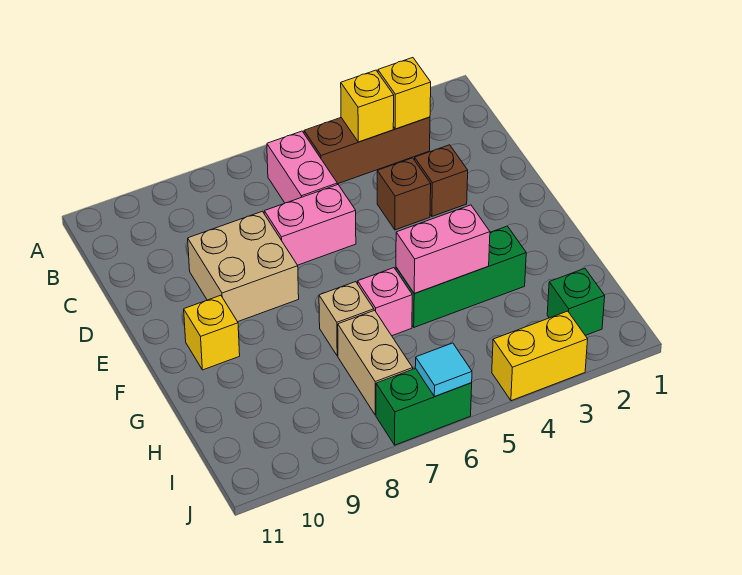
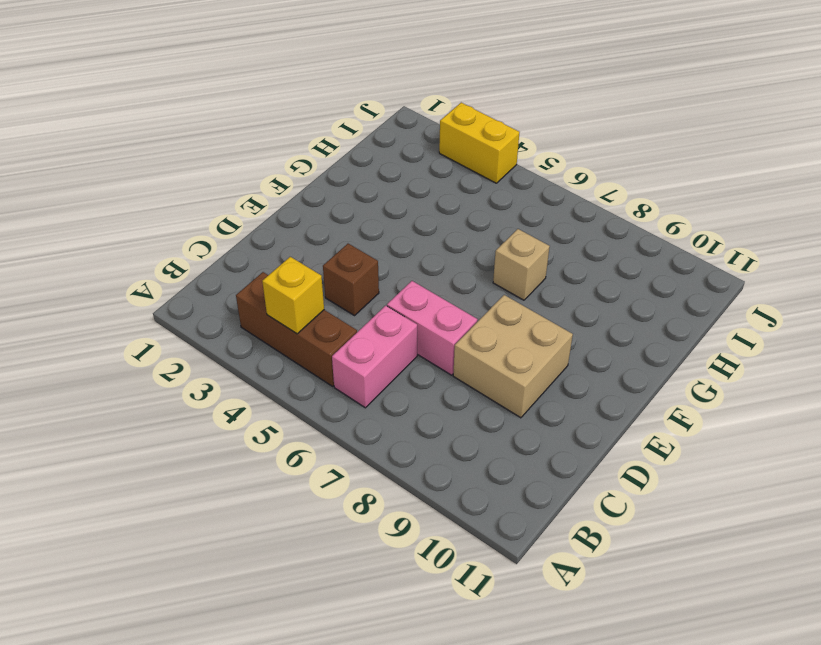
none -> brown brick D3 level 1
none -> yellow brick F10 level 1
none -> green brick G3:G5 level 1

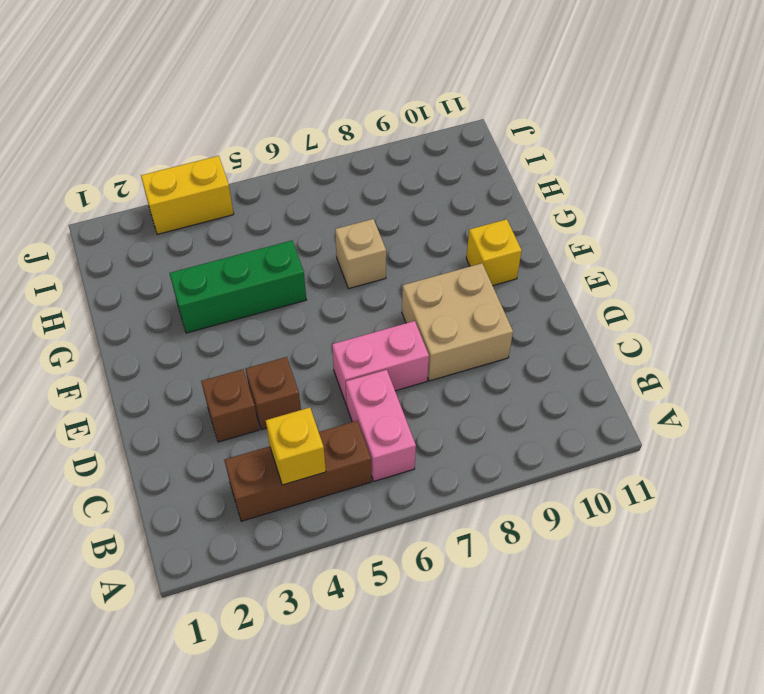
none -> pink brick G6 level 1
none -> tan brick H7:I7 level 1
none -> green brick I2 level 1

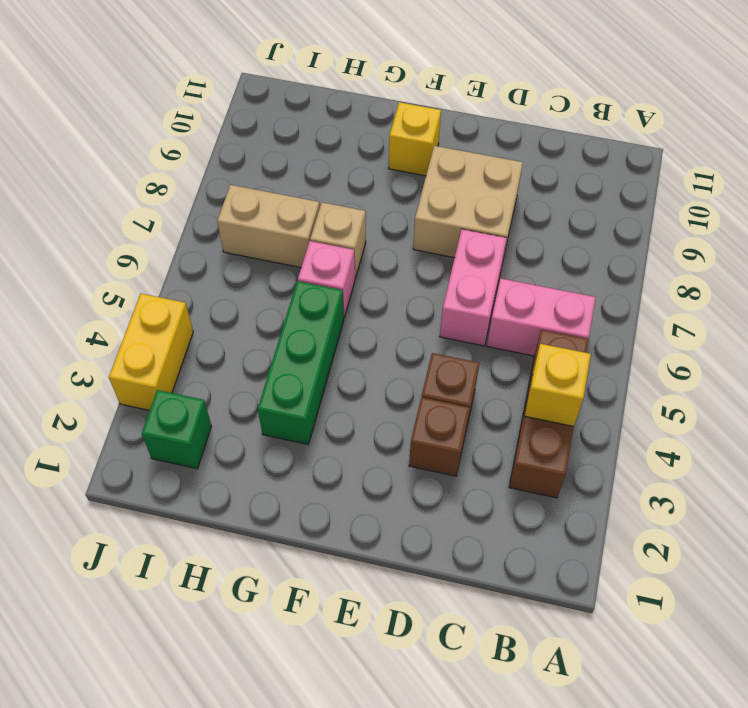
none -> green brick J6:J7 level 1
none -> yellow brick B3 level 2
none -> pink brick G4:G5 level 2

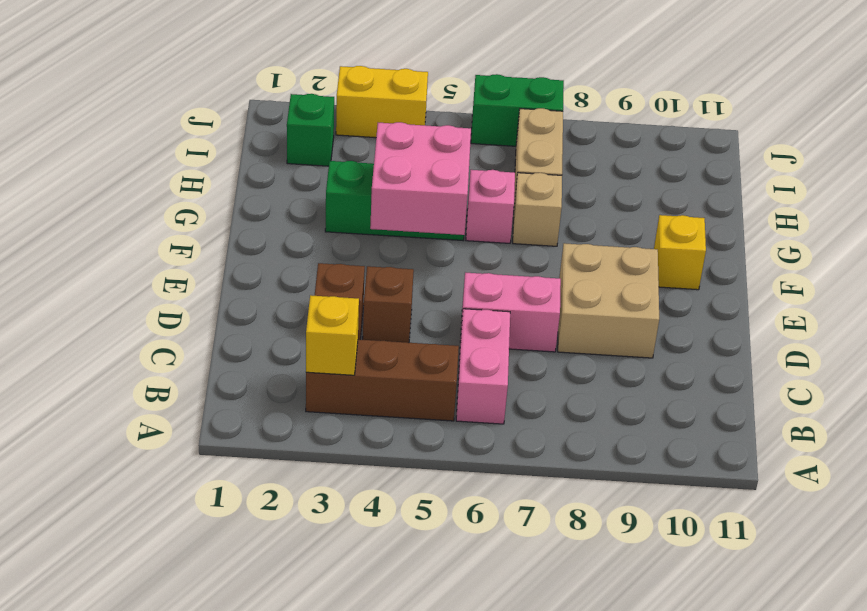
pink brick F4:G5 level 2 -> pink brick G4:G5 level 2
none -> yellow brick B4 level 2
none -> cyan tile J6 level 2

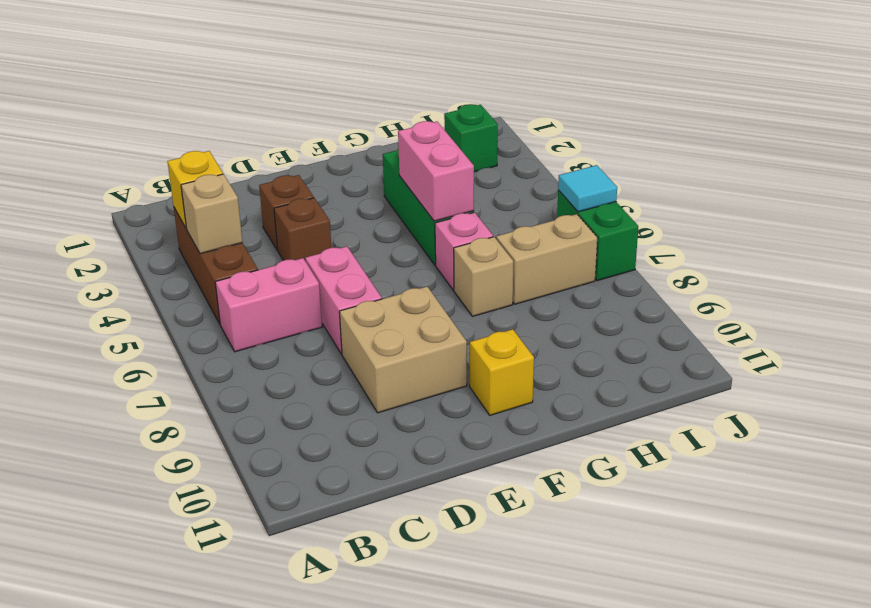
tan brick B4 level 2 -> yellow brick B4 level 2
none -> yellow brick J3:J4 level 1

